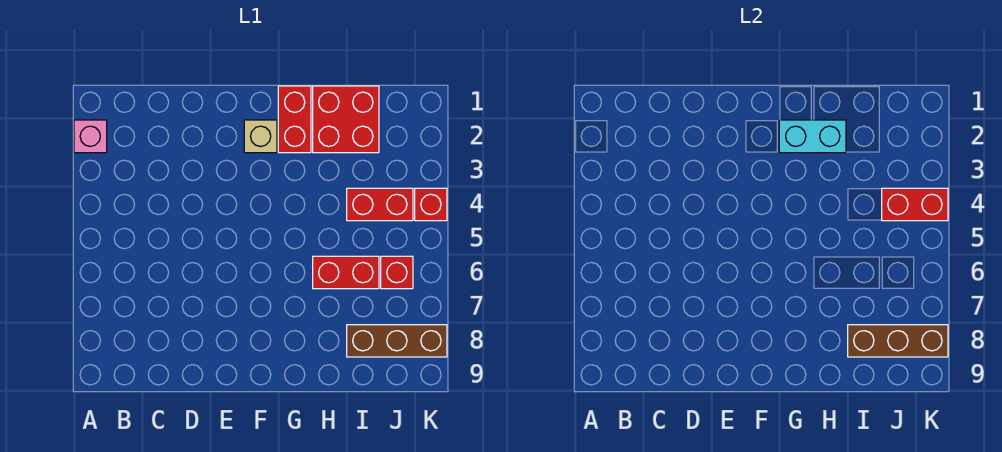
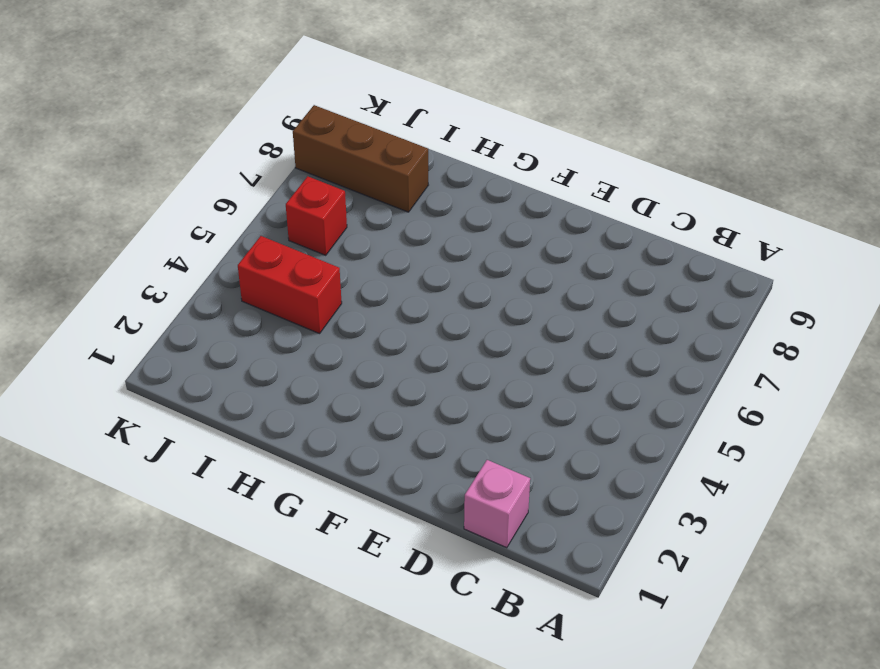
pink brick C1 level 1 -> pink brick A2 level 1
none -> tan brick F2 level 1
none -> red brick G1:G2 level 1
none -> red brick H1:I2 level 1

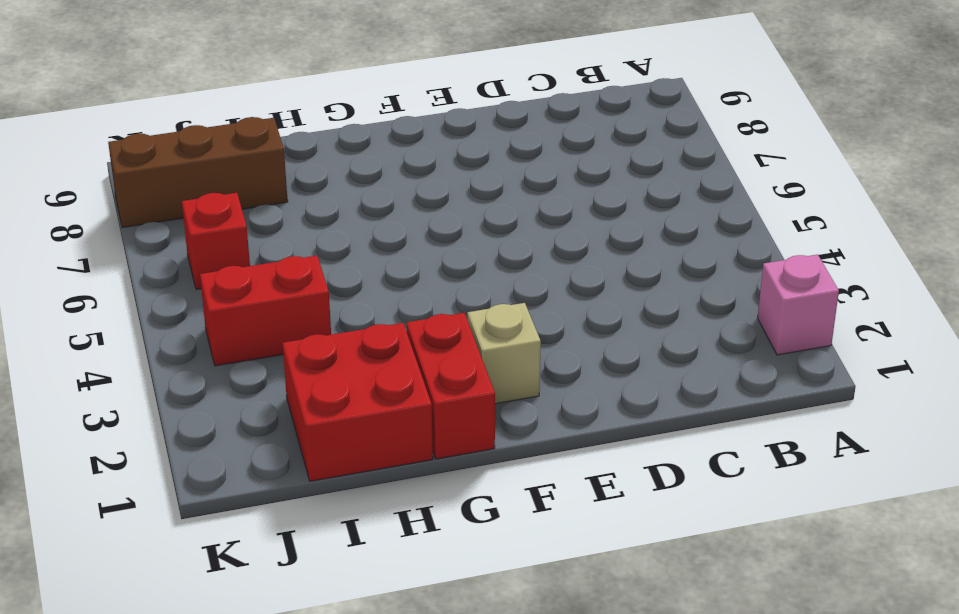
none -> red brick H6:I6 level 1
none -> red brick K4 level 1
none -> cyan brick G2:H2 level 2

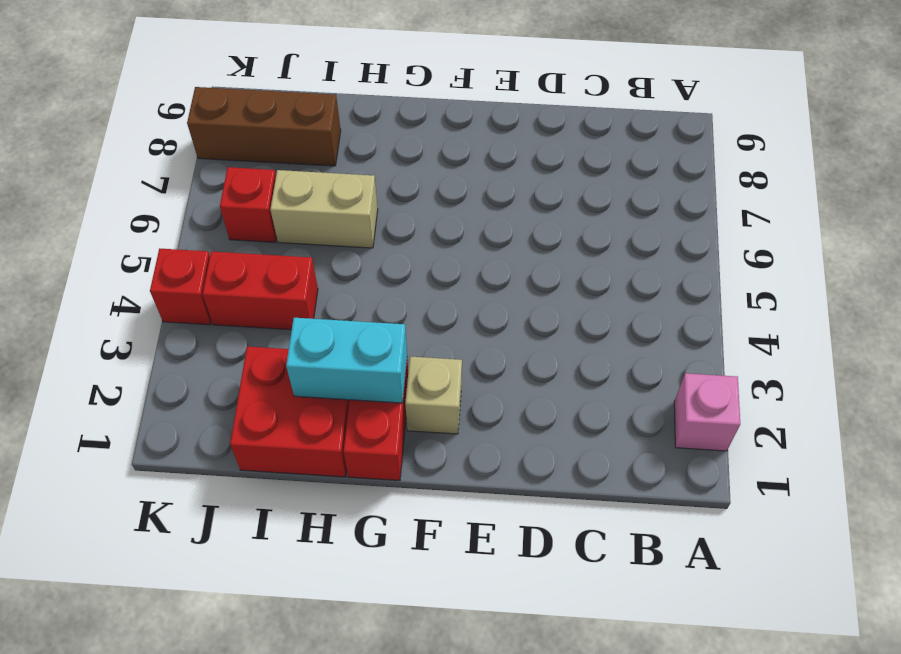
tan brick H6:I6 level 1 -> red brick H6:I6 level 1
none -> brown brick I8:K8 level 2
none -> red brick J4:K4 level 2

